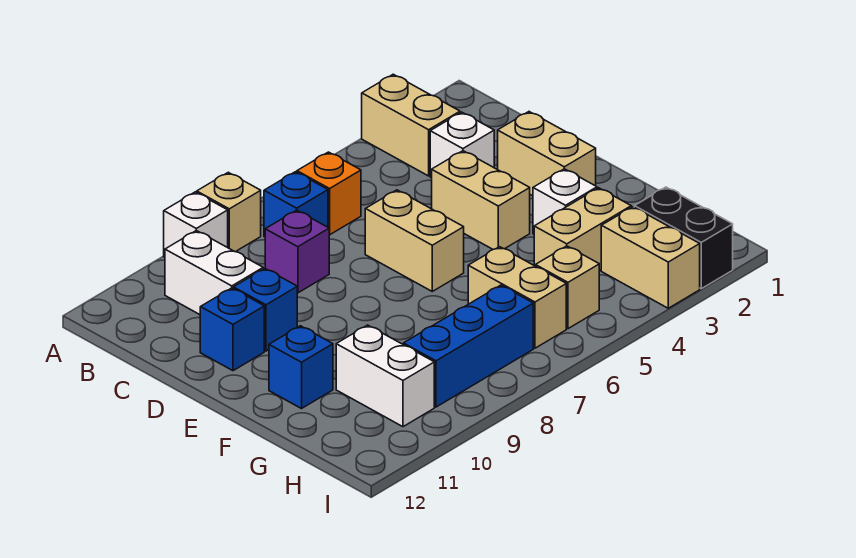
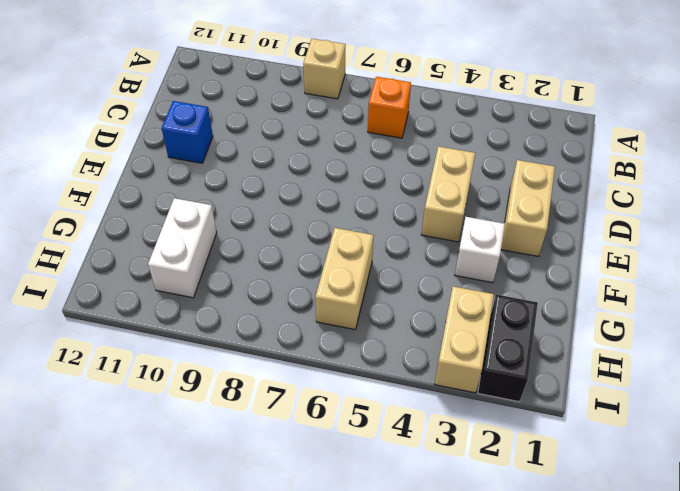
none -> tan brick A3:B3 level 1
none -> white brick A9 level 1
none -> blue brick B7 level 1

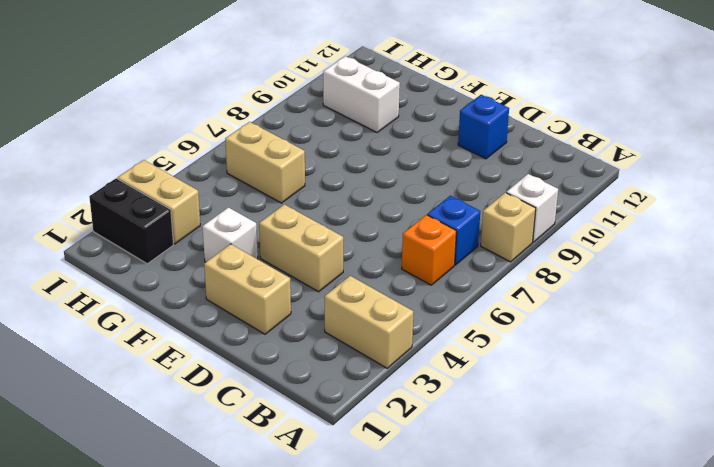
none -> white brick B10:C10 level 1
none -> white brick C3 level 1
none -> purple brick C8 level 1

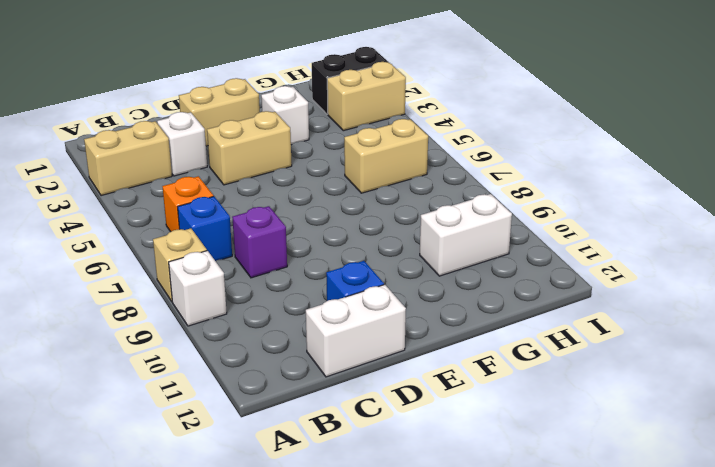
white brick C12:D12 level 1 -> white brick B10:C10 level 1
none -> tan brick D6:E6 level 1
none -> blue brick D10 level 1
none -> blue brick F11 level 1

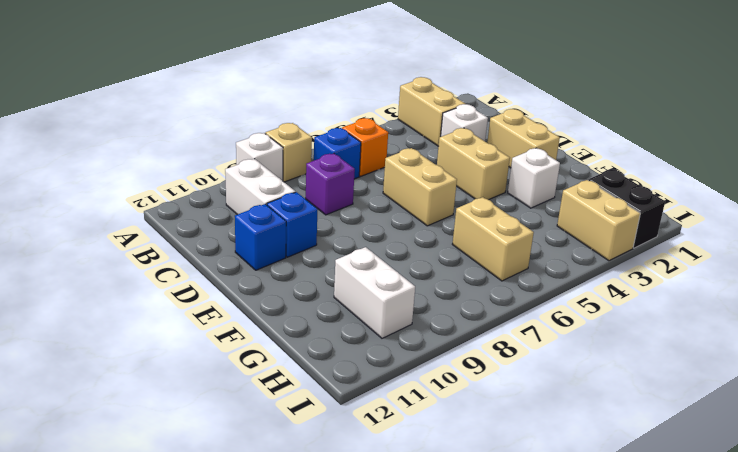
none -> blue brick F11 level 1
none -> tan brick G3:G4 level 1
none -> tan brick H5 level 1

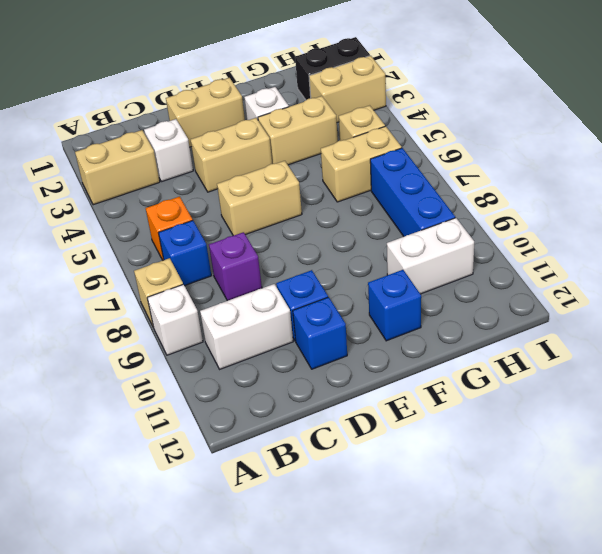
tan brick F4:G4 level 1 -> tan brick G3:G4 level 1

